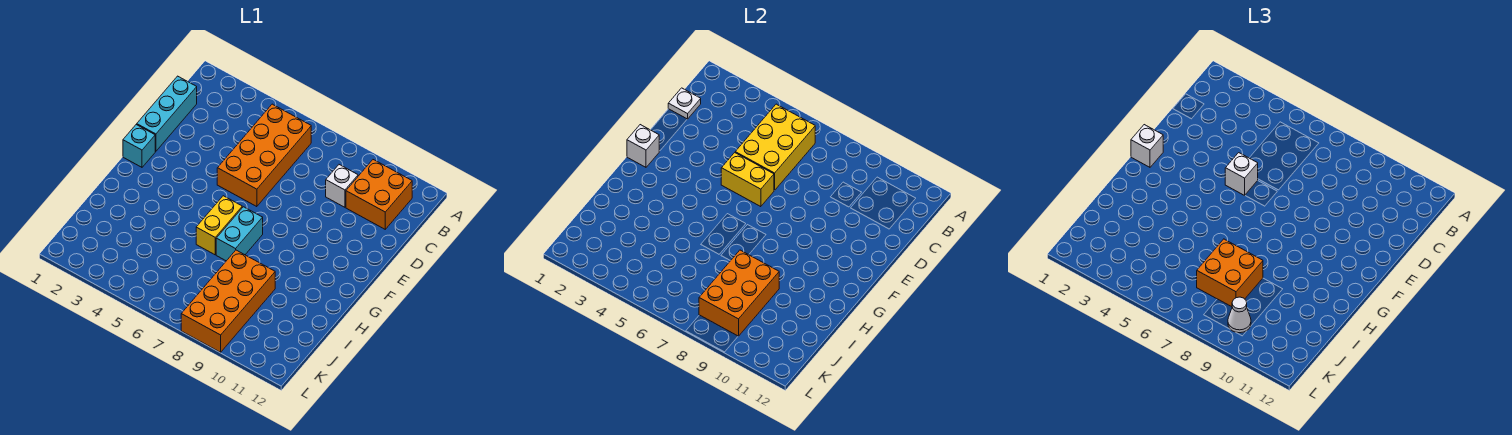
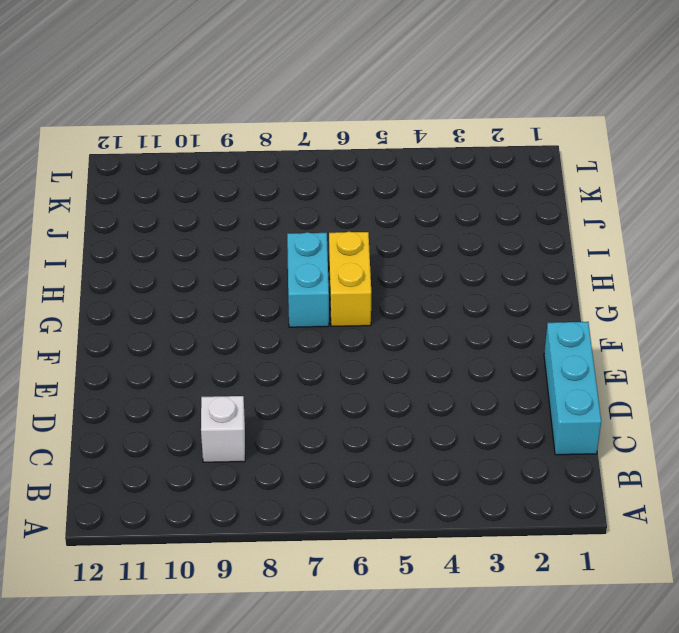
none -> orange brick B5:E6 level 1
none -> orange brick B10:C11 level 1
none -> cyan brick F1 level 1

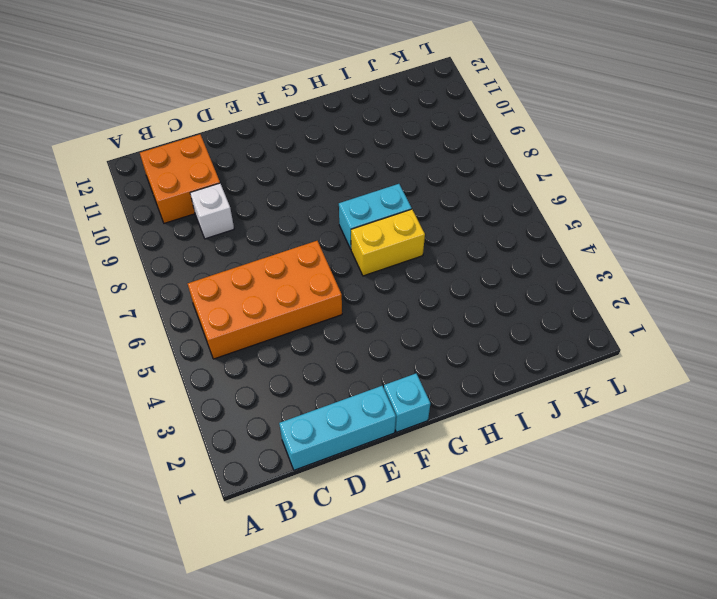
none -> orange brick I8:L9 level 1
none -> yellow brick B5:D6 level 2
none -> white plate C1 level 2

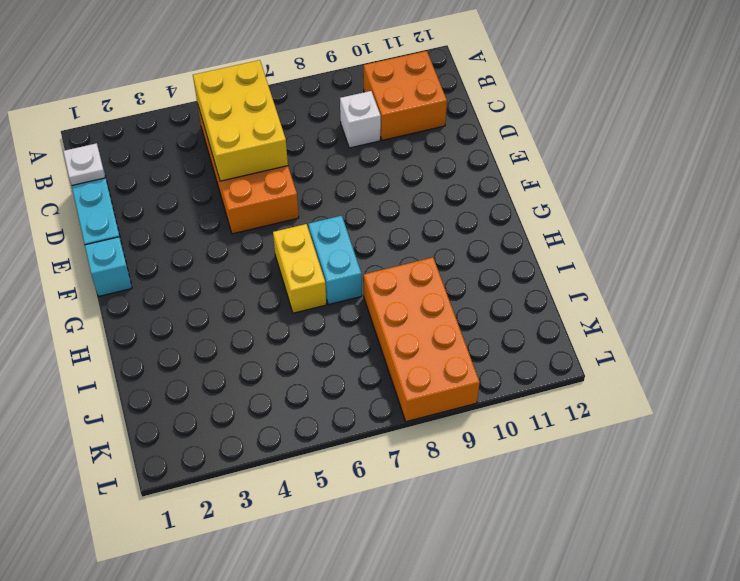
none -> yellow brick E5:E6 level 2
none -> white brick F1 level 2
none -> orange brick I8:K9 level 2

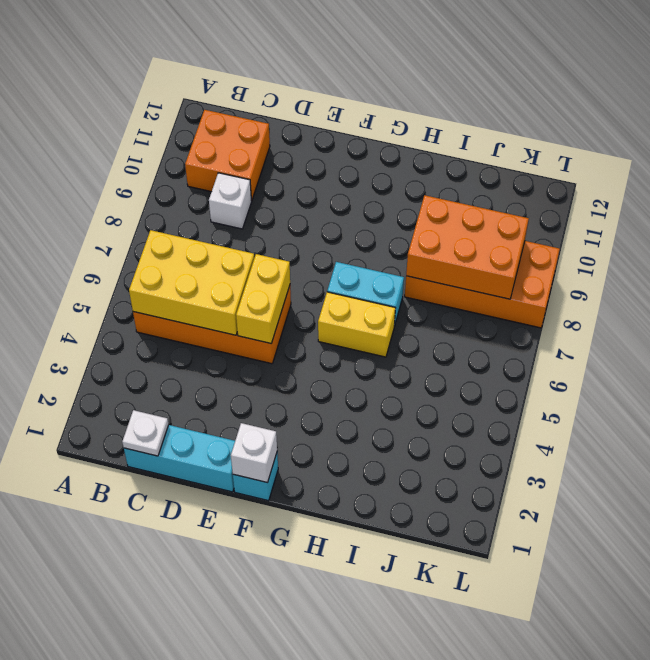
none -> white brick E5 level 3
none -> white brick F1 level 3
none -> orange brick I7:J8 level 3

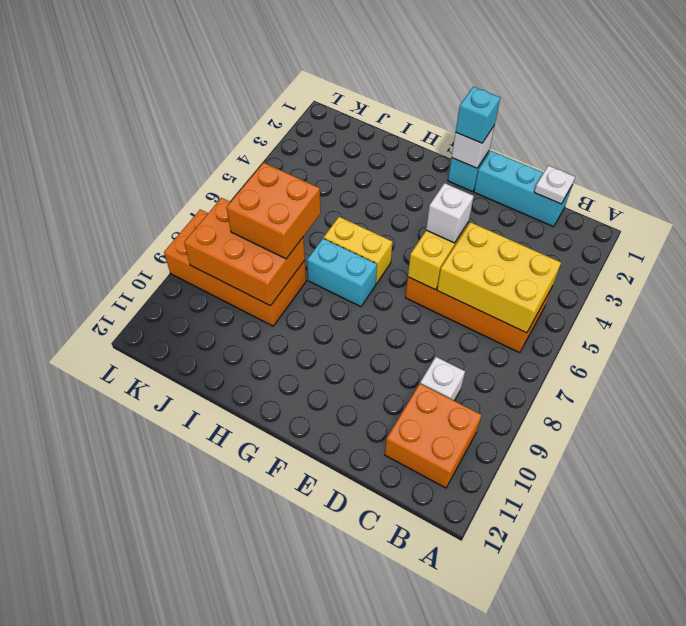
cyan brick F1 level 3 -> white brick F1 level 3
none -> white cone K9 level 3

